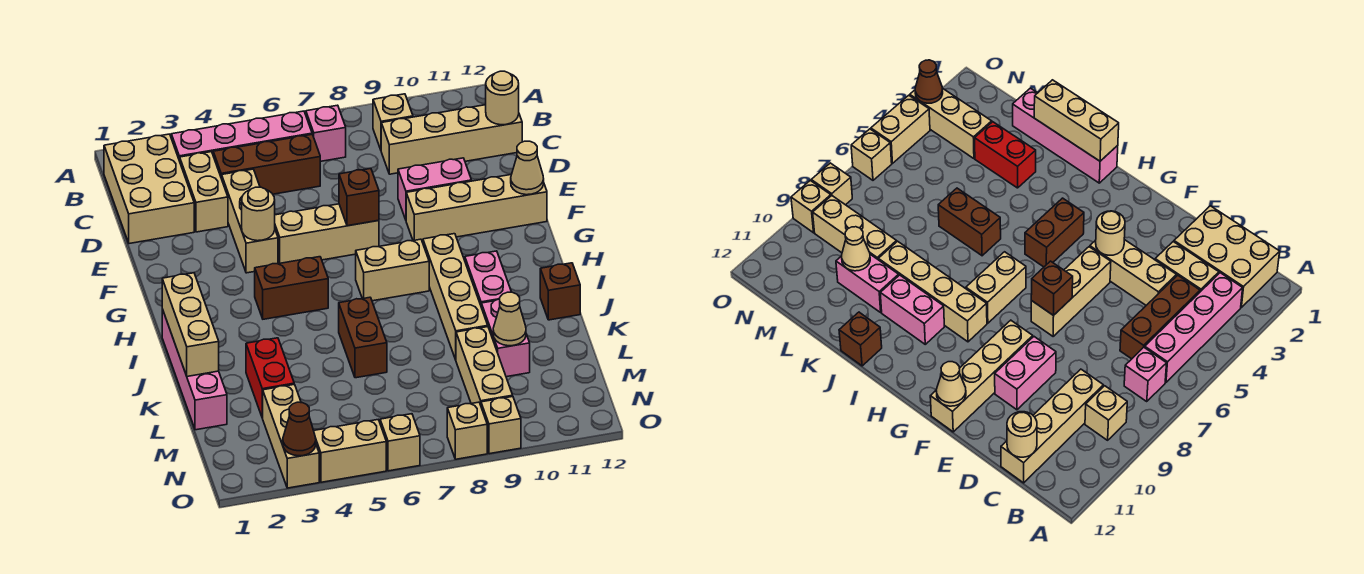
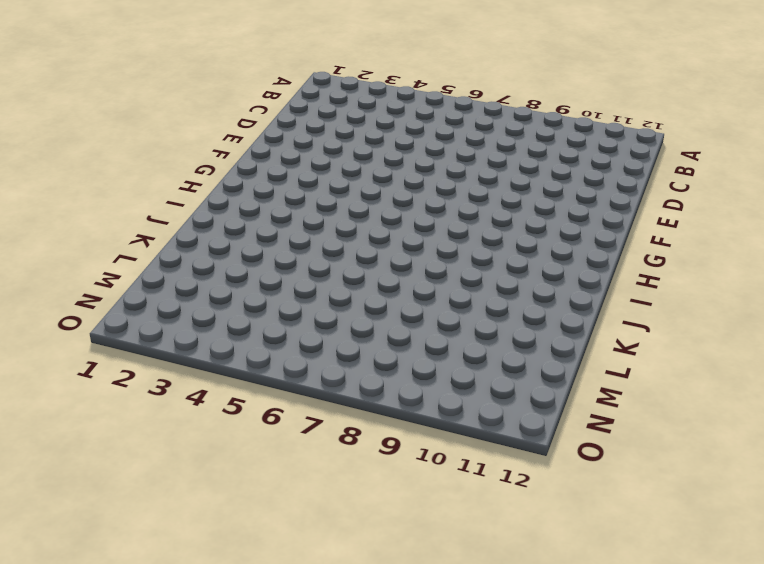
none -> tan brick B1:D2 level 1
none -> pink brick B3:B6 level 1
none -> pink brick B7 level 1
none -> tan brick B9 level 1

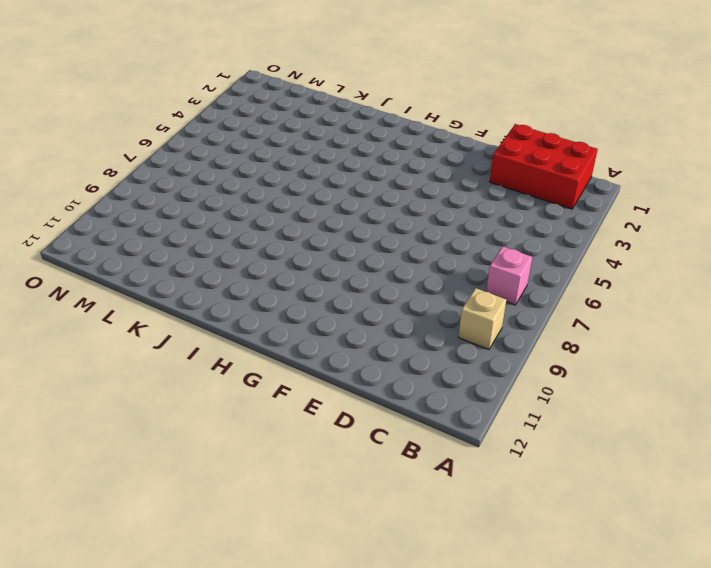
red brick B1:D2 level 1 -> tan brick B1:D2 level 1
none -> pink brick B3:B6 level 1
none -> tan brick C3:D3 level 1
none -> brown brick C4:C6 level 1
none -> tan brick C9:C12 level 1

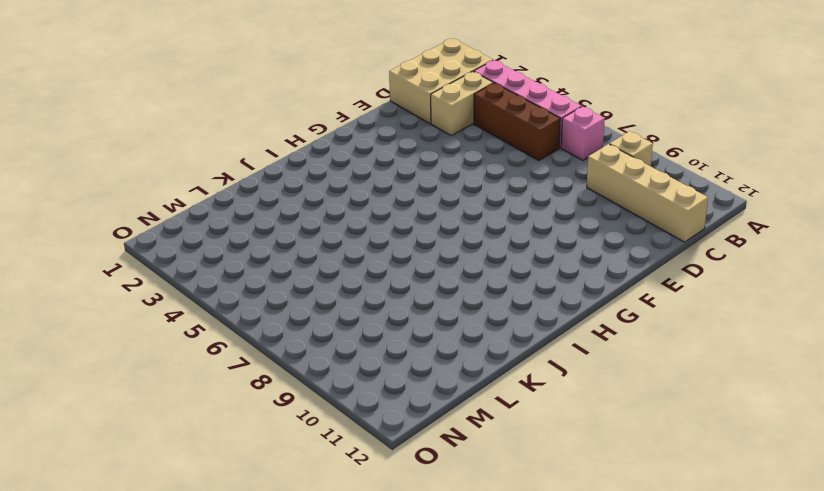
none -> tan brick D4:F4 level 1
none -> pink brick E9:E10 level 1
none -> tan brick F5:F7 level 1
none -> tan brick F9:F12 level 1

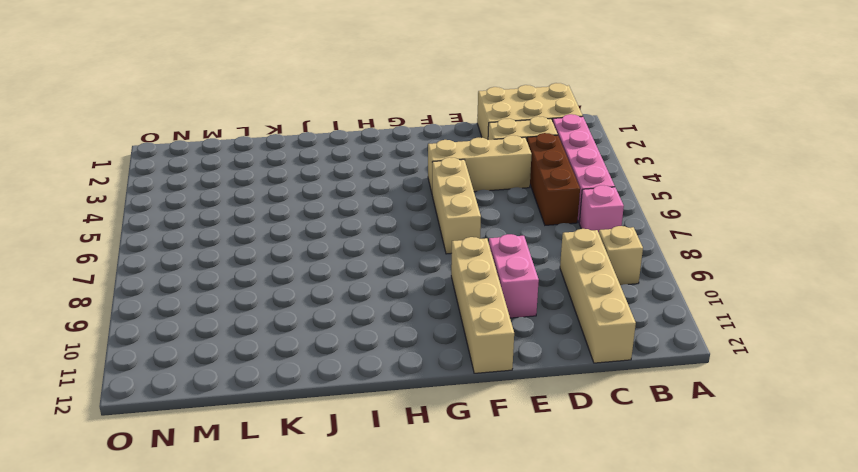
none -> brown brick H4:H5 level 1
none -> tan brick H7:H8 level 1
none -> tan brick H9:K9 level 1
none -> pink brick I1:L1 level 1

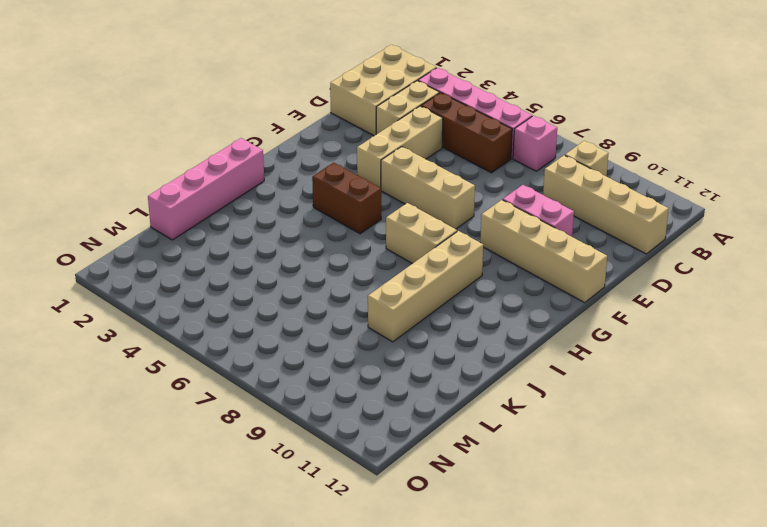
none -> pink brick I10:J10 level 1
none -> brown brick J6:K6 level 1
none -> brown brick J12 level 1
none -> red brick K3:L3 level 1

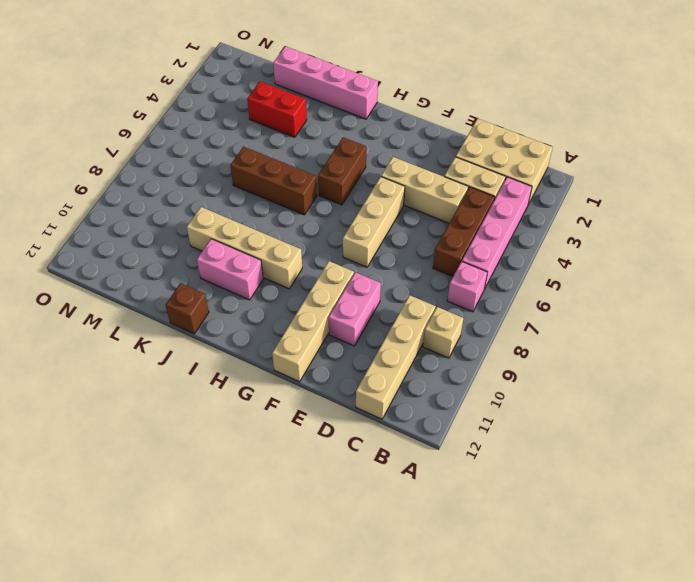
brown brick I6:K6 level 1 -> brown brick J6:K6 level 1
none -> tan brick H7:H8 level 1
none -> pink brick K10:L10 level 1
none -> tan brick L9:N9 level 1
none -> tan brick M3:O3 level 1

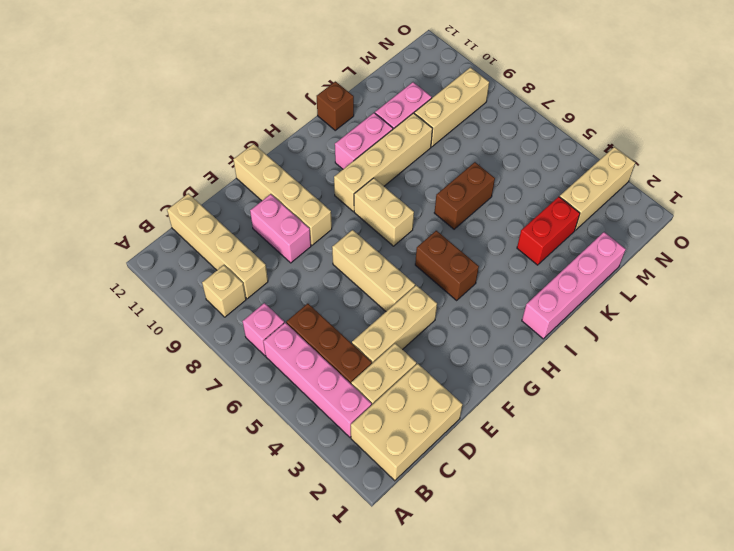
none -> tan brick O4:O5 level 1
none -> tan brick O6 level 1
none -> tan brick O8 level 1
none -> tan brick O9 level 1

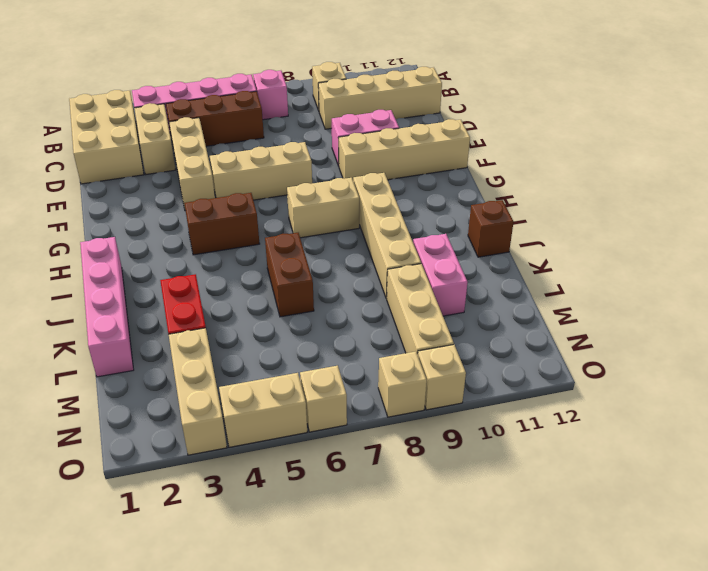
none -> pink brick I10:J10 level 1
none -> tan round brick C12 level 2
none -> tan round brick F4 level 2
none -> brown brick F7 level 2

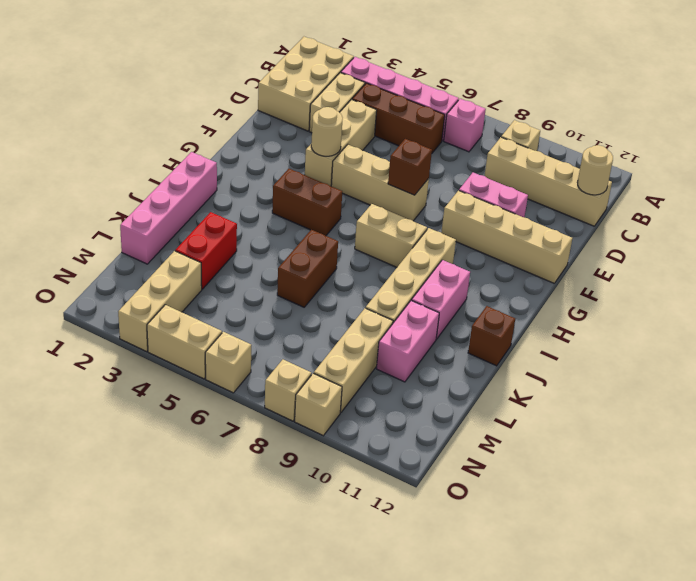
none -> tan cone F12 level 2
none -> tan brick I1:K1 level 2
none -> tan cone L10 level 2
none -> brown cone O3 level 2

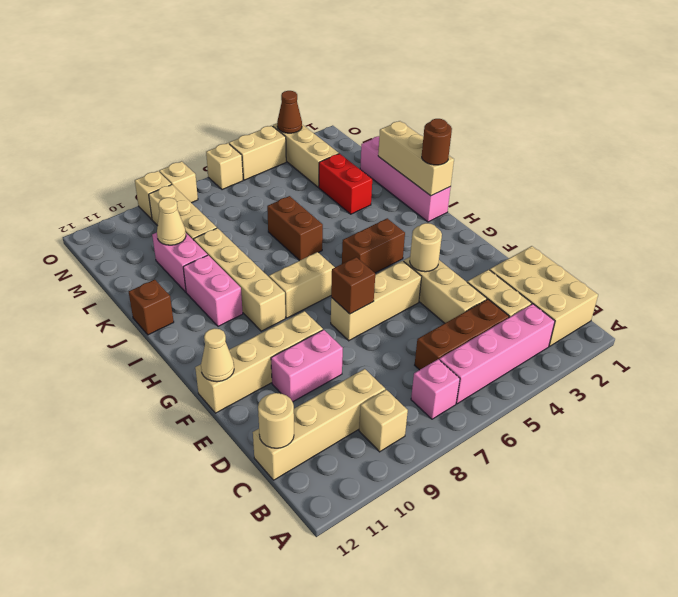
brown round brick I1 level 3 -> none

